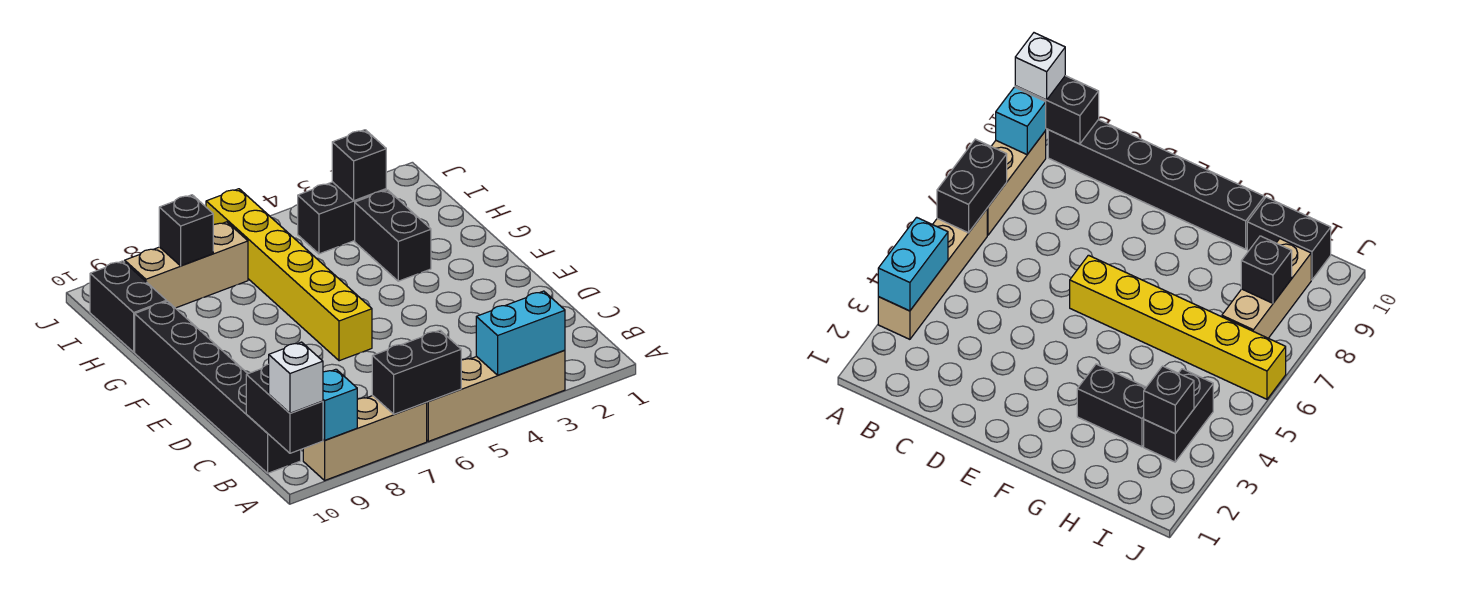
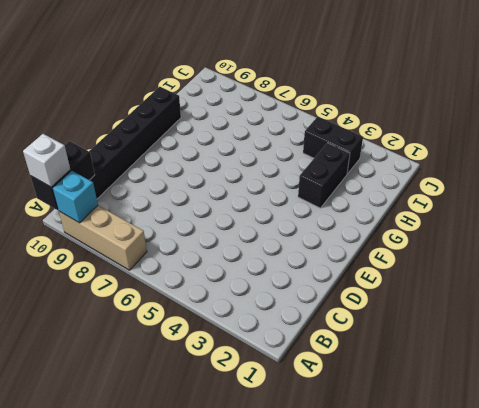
none -> tan brick A3:A6 level 1
none -> yellow brick E6:J6 level 1
none -> black brick H10:I10 level 1

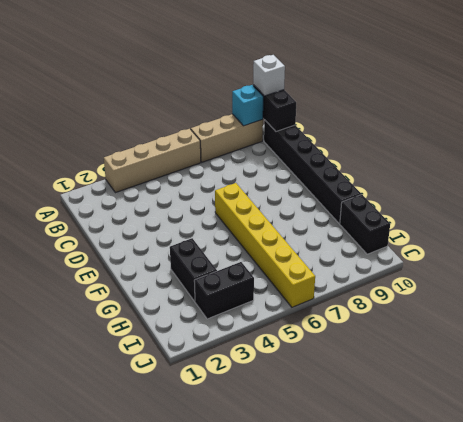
none -> tan brick I7:I9 level 1
none -> cyan brick A3:A4 level 2
none -> black brick A6:A7 level 2

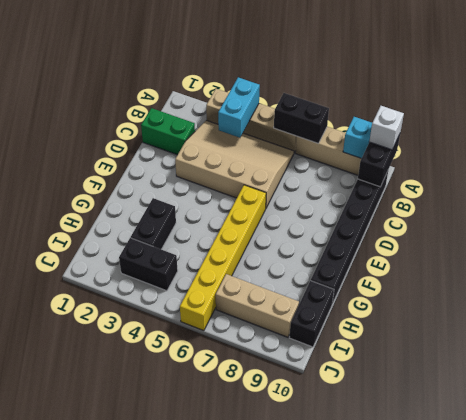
cyan brick A4:B4 level 2 -> cyan brick A3:A4 level 2
tan slope B3:D6 level 1 top D -> none
green brick C1:C2 level 1 -> none
none -> black brick I3 level 2
none -> black brick I8 level 2

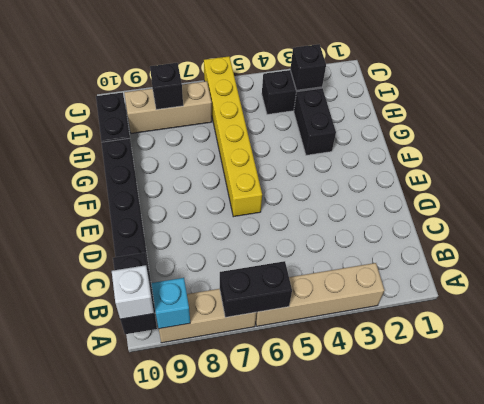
none -> cyan brick A3:A4 level 2

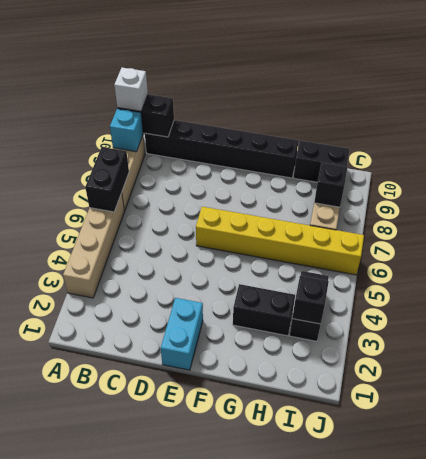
cyan brick E1:E2 level 1 -> cyan brick A3:A4 level 2

